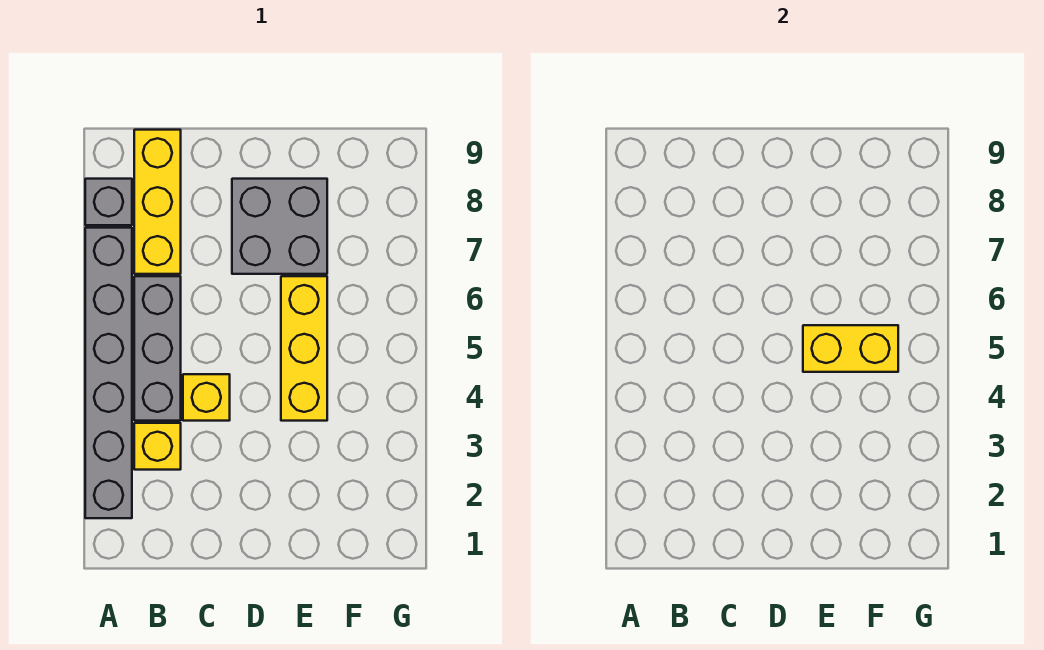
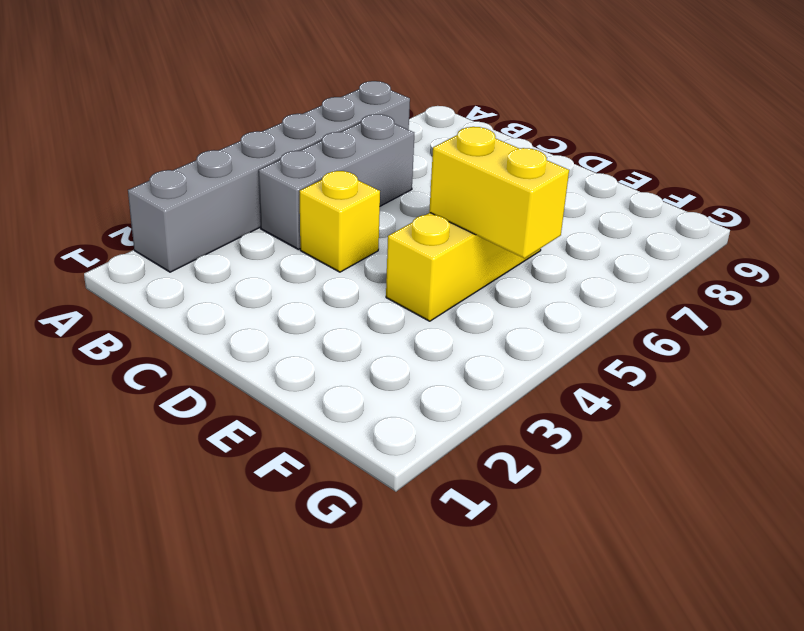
none -> grey brick A8 level 1
none -> yellow brick B3 level 1

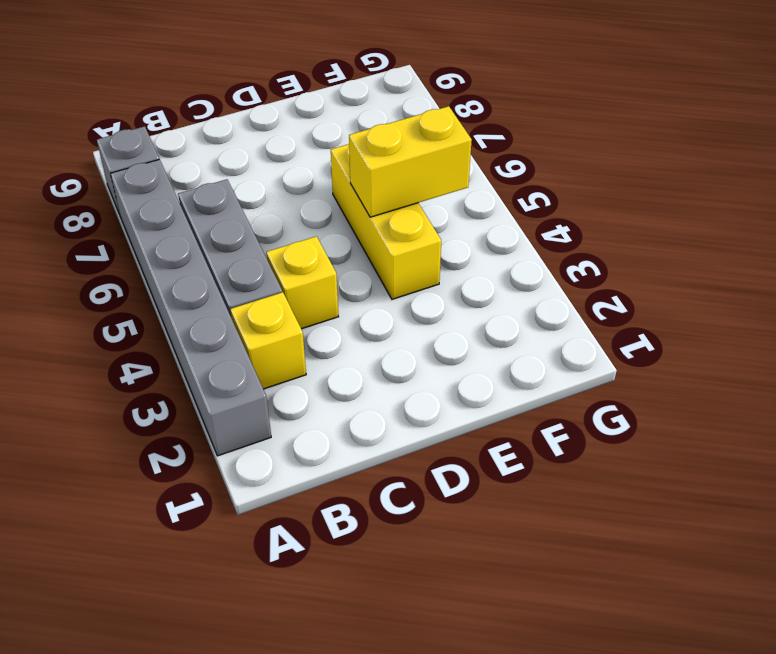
none -> yellow brick B7:B9 level 1
none -> grey brick D7:E8 level 1

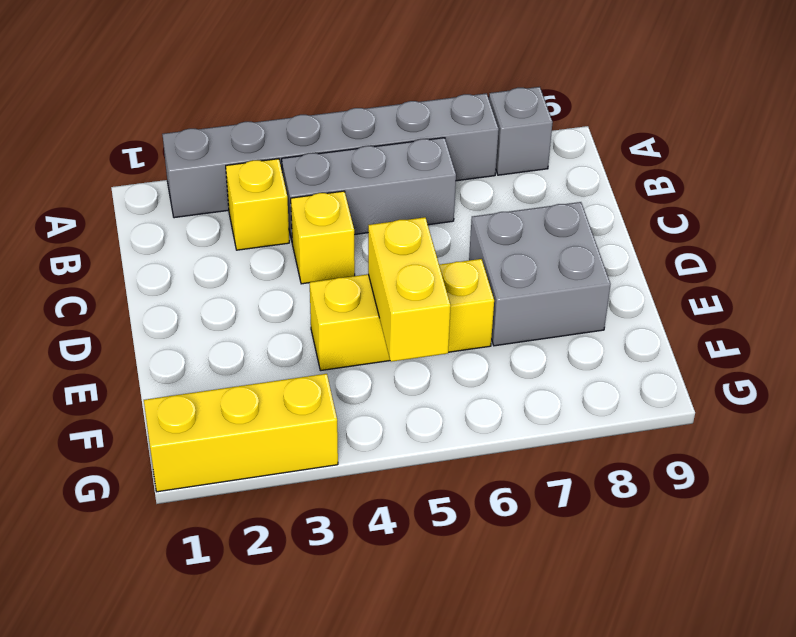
yellow brick G1:G3 level 1 -> yellow brick B7:B9 level 1

